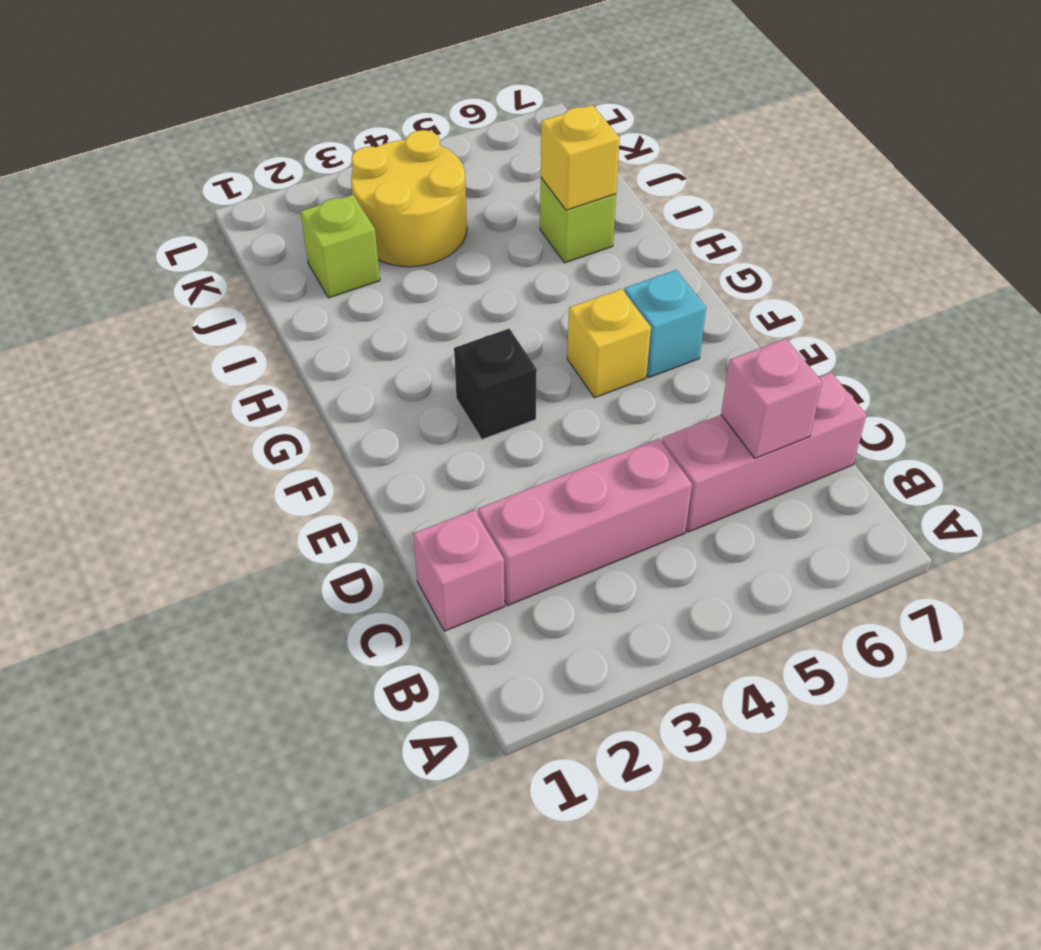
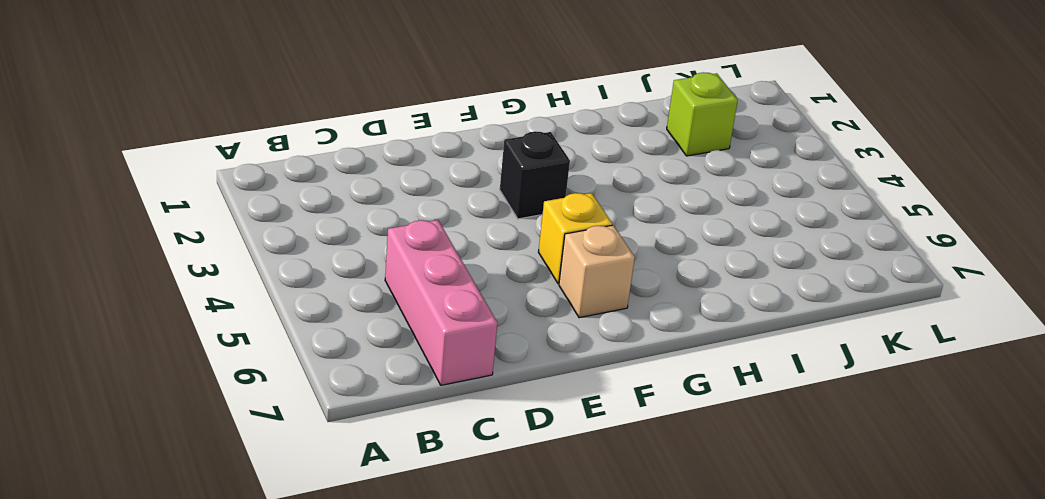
tan brick F6 level 1 -> cyan brick F6 level 1
none -> pink brick C1 level 1
none -> pink brick C2:C4 level 1

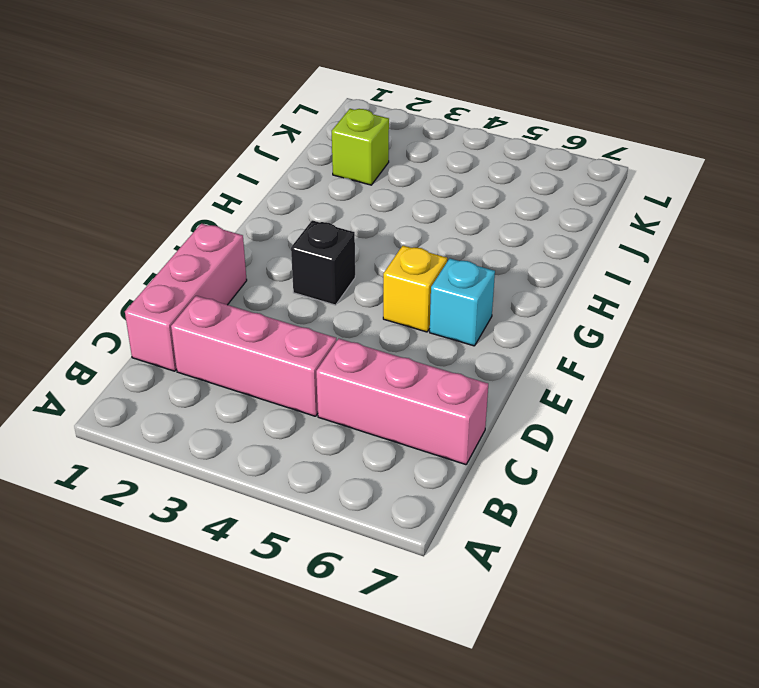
pink brick C1:E1 level 1 -> pink brick C1 level 1
none -> lime brick I6 level 1
none -> yellow round brick J3:K4 level 1

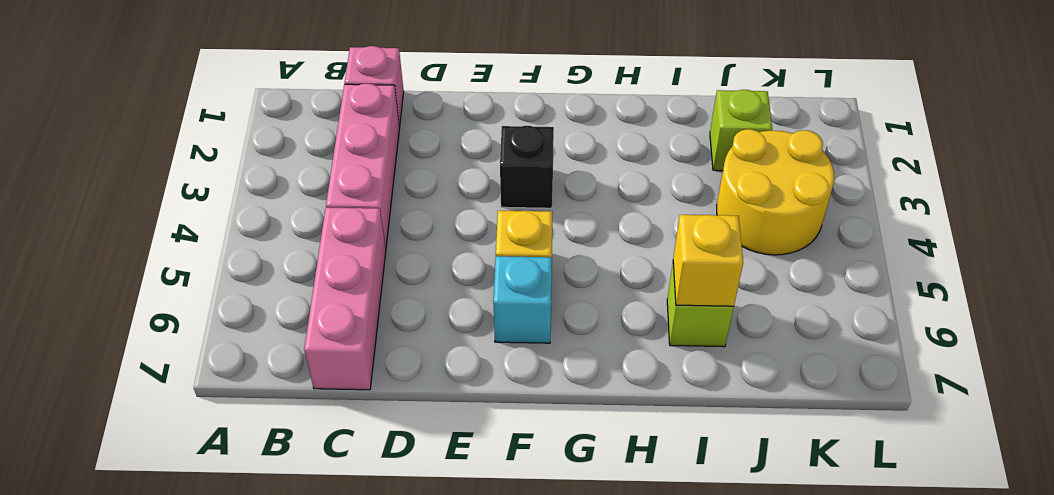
none -> pink brick C6 level 2

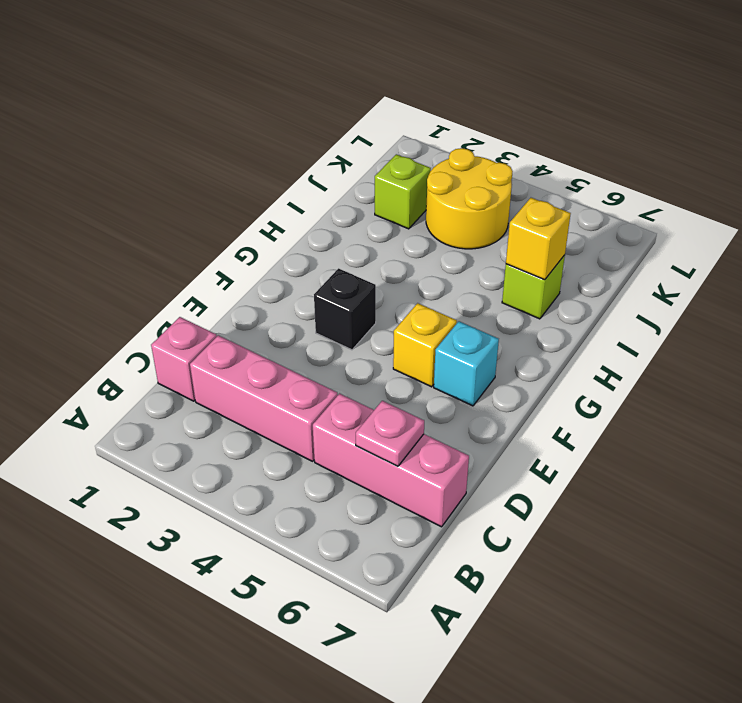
pink plate C6 level 2 -> pink brick C6 level 2

